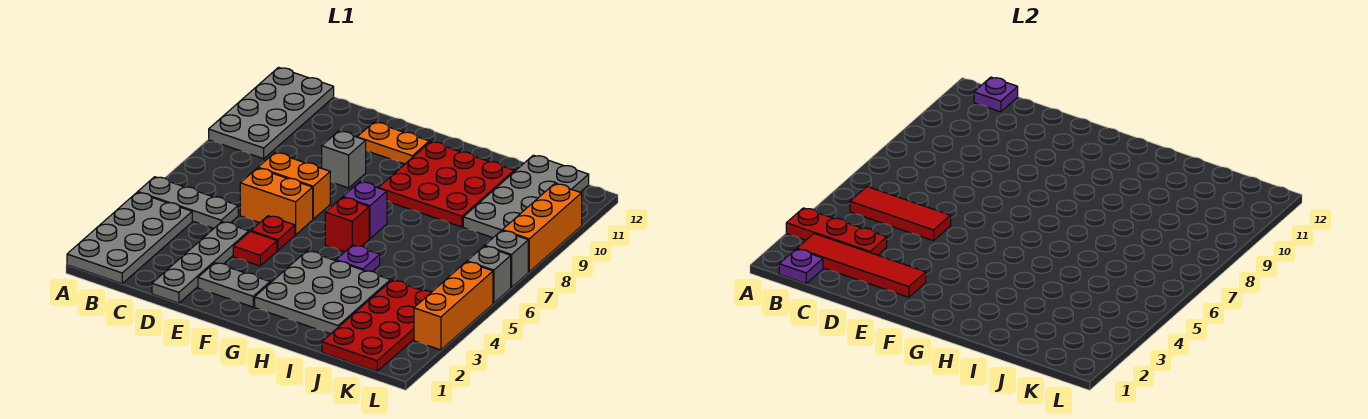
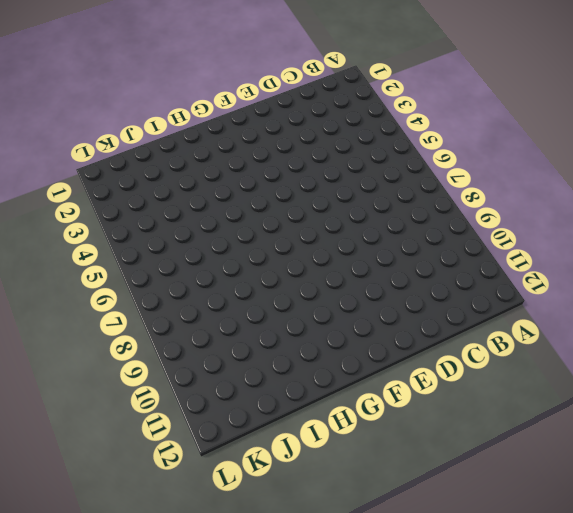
none -> grey plate A1:B4 level 1
none -> grey plate A5:C5 level 1
none -> grey plate A9:B12 level 1

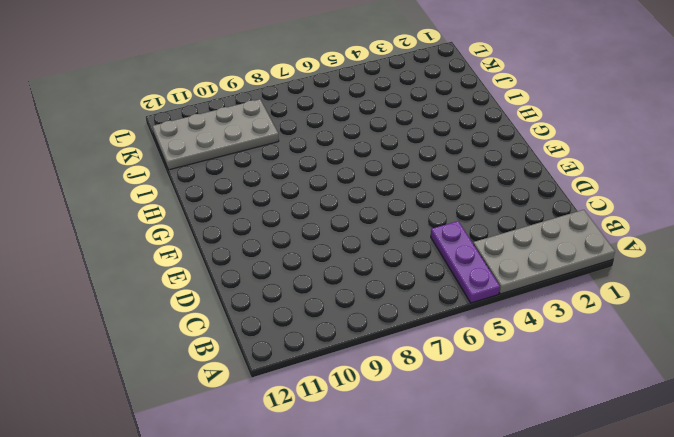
purple plate A5:C5 level 1 -> grey plate A5:C5 level 1
none -> grey plate A9:B12 level 1
none -> grey plate D1:D4 level 1
none -> orange brick D6:E6 level 1

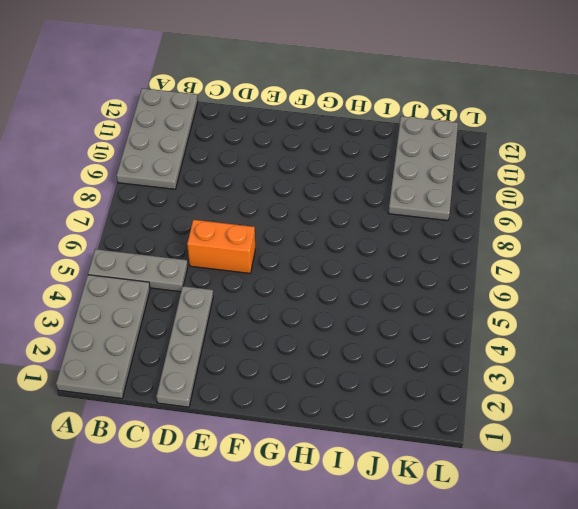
none -> orange brick D7:E7 level 1
none -> grey plate E2:F2 level 1
none -> red tile E4 level 1

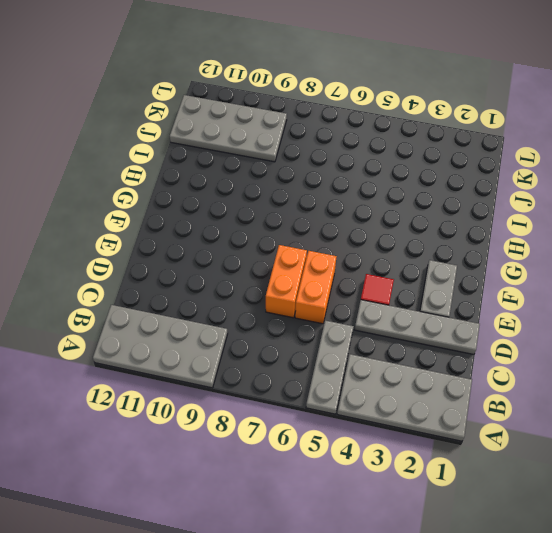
none -> red plate E5 level 1
none -> grey brick E9 level 1
none -> orange plate E11:F11 level 1

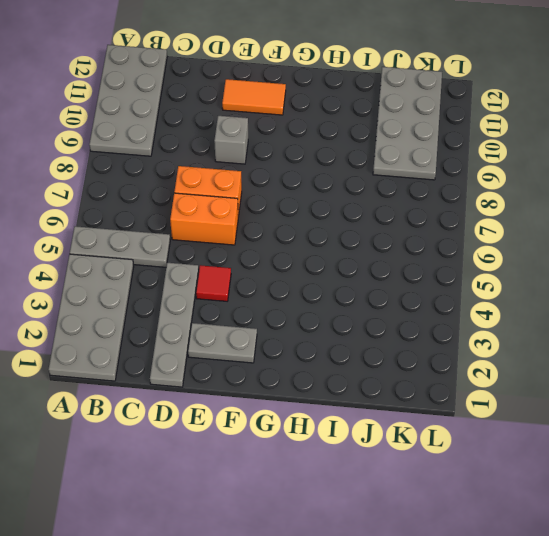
orange tile E11:F11 level 1 -> orange plate E11:F11 level 1
none -> red plate E5 level 1
none -> grey plate G2:I4 level 1
none -> red brick G6 level 1

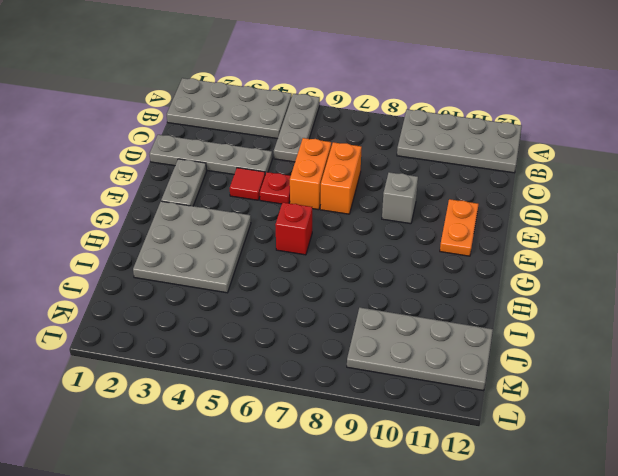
none -> purple brick G7 level 1
none -> red plate G9:I11 level 1
none -> purple plate H5 level 1

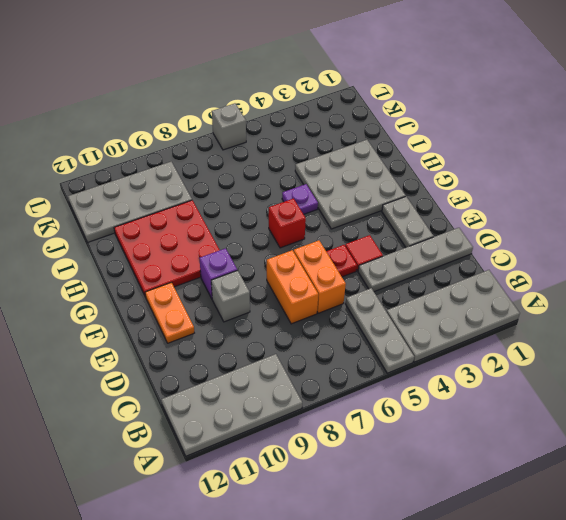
purple brick F9 level 1 -> purple brick G7 level 1
none -> red plate J1:K4 level 1
none -> orange brick L3:L5 level 1
none -> grey brick L7 level 1

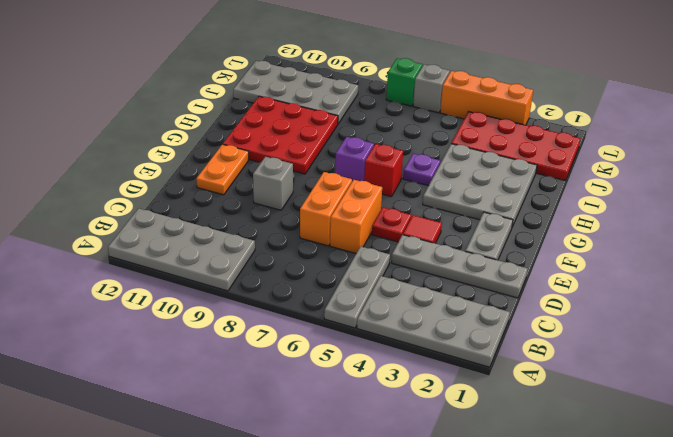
green brick L7 level 1 -> grey brick L7 level 1
none -> orange brick L8:L10 level 1
none -> red plate A3:C3 level 2
none -> purple plate B1 level 2

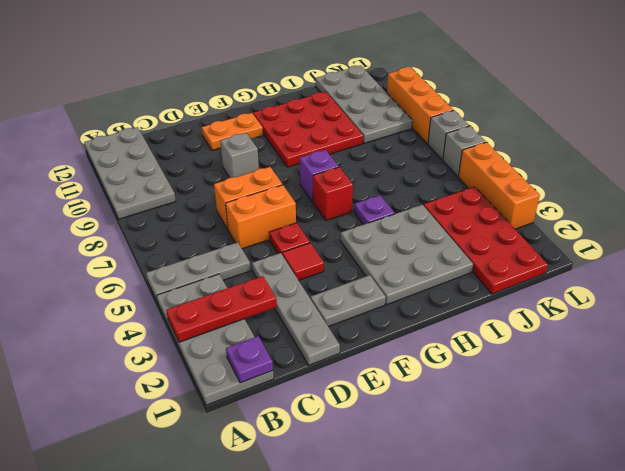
none -> red tile B2:E2 level 2
none -> red tile B5:D5 level 2
none -> purple plate B12 level 2

